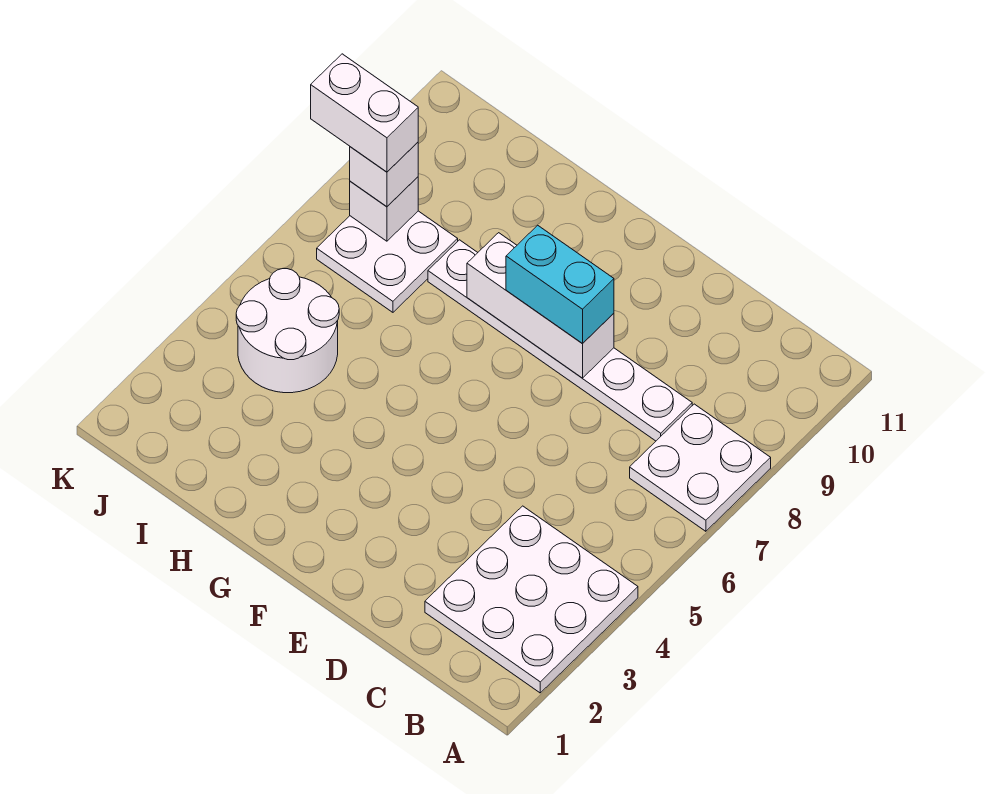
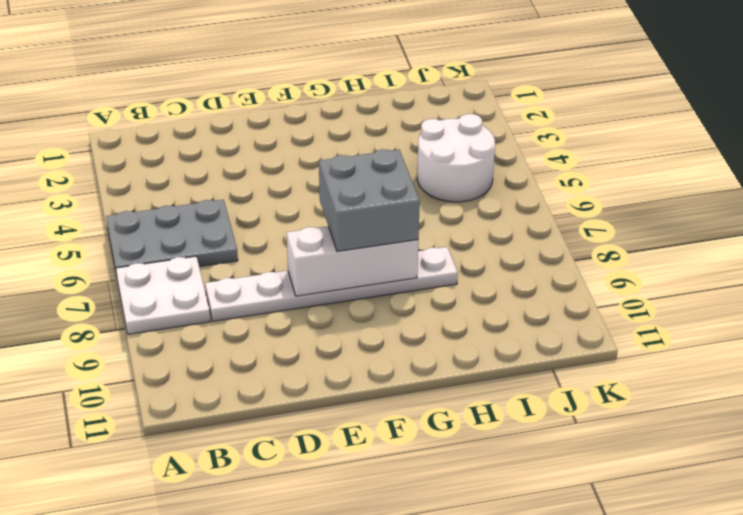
grey plate A5:C6 level 1 -> none
grey brick F7:G8 level 3 -> cyan brick E8:F8 level 3
none -> white plate A2:C4 level 1
none -> white plate I7:J8 level 1

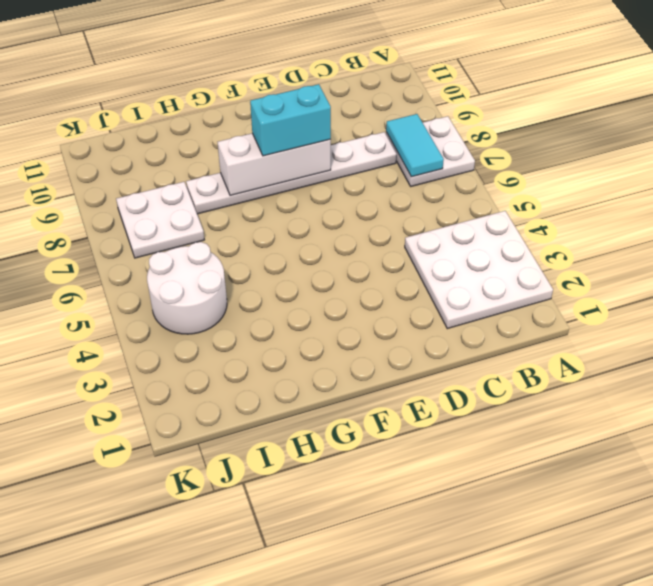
cyan tile B7:B8 level 2 -> none
none -> white brick J8 level 2
none -> white brick J8 level 3

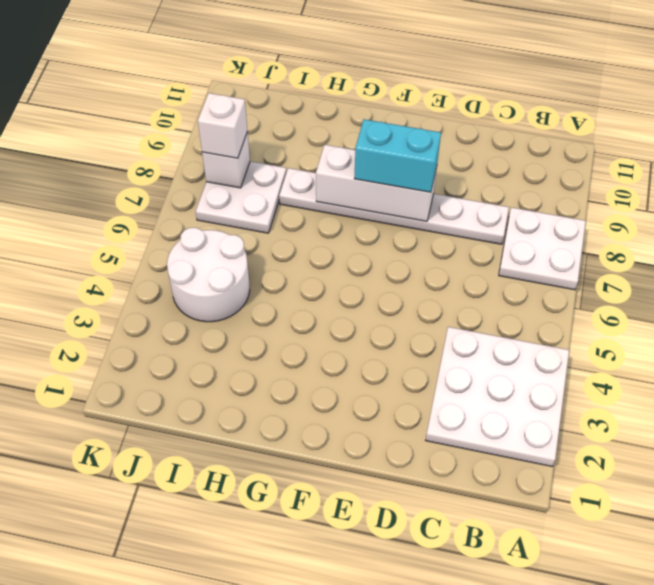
none -> white brick J8:K8 level 4

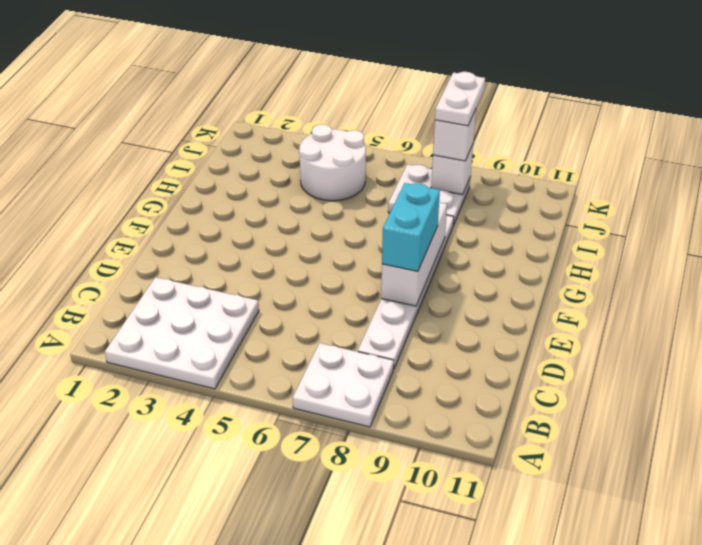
white plate J8:K8 level 4 -> white brick J8:K8 level 4

